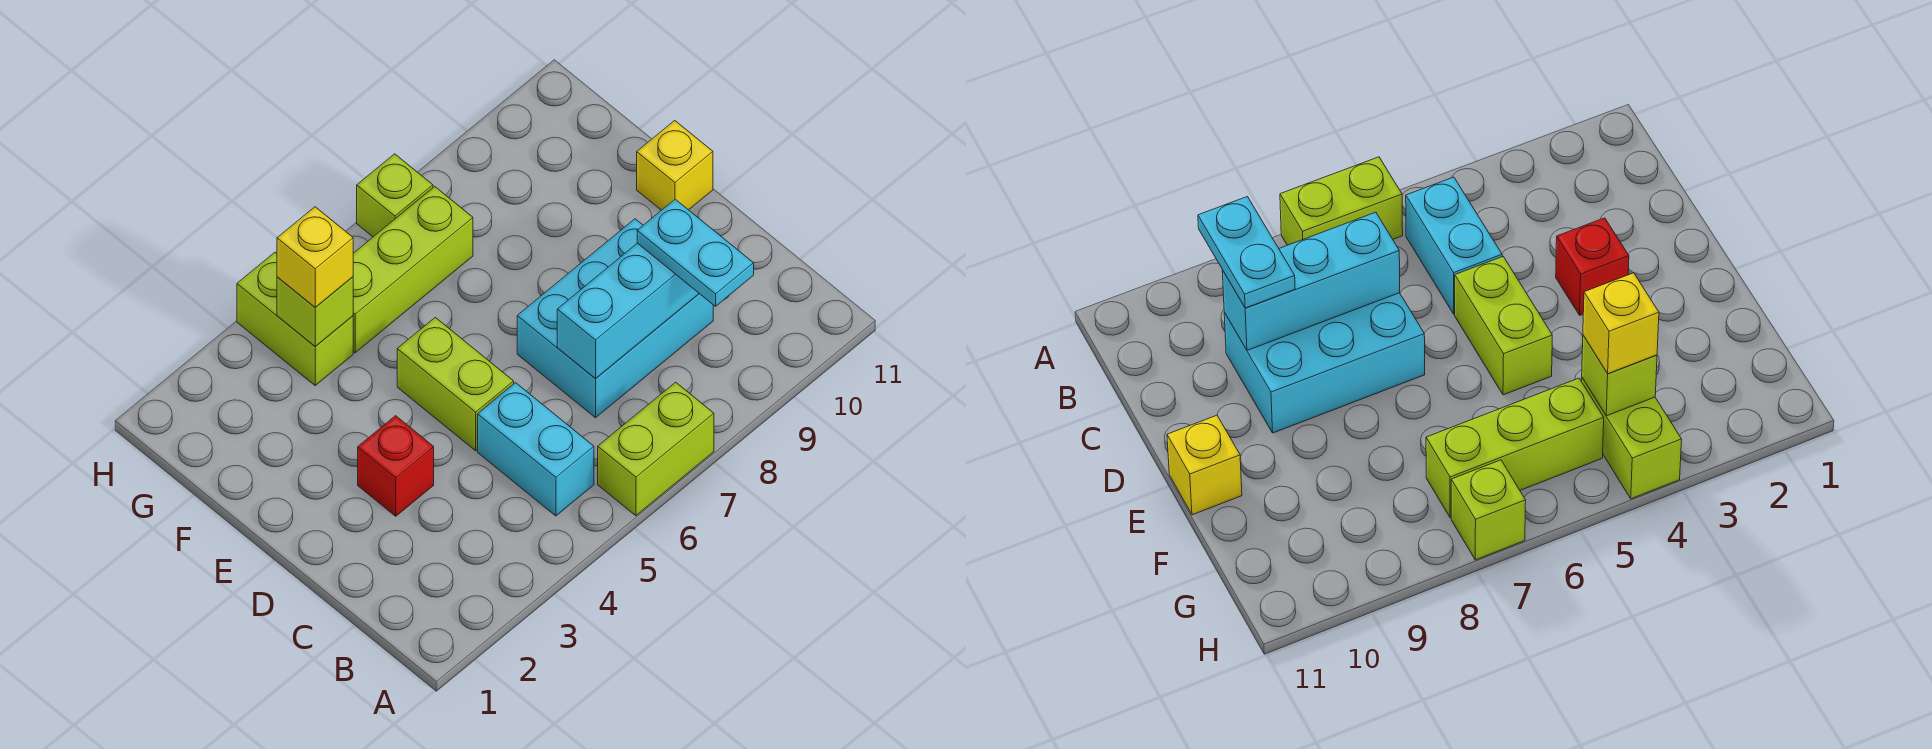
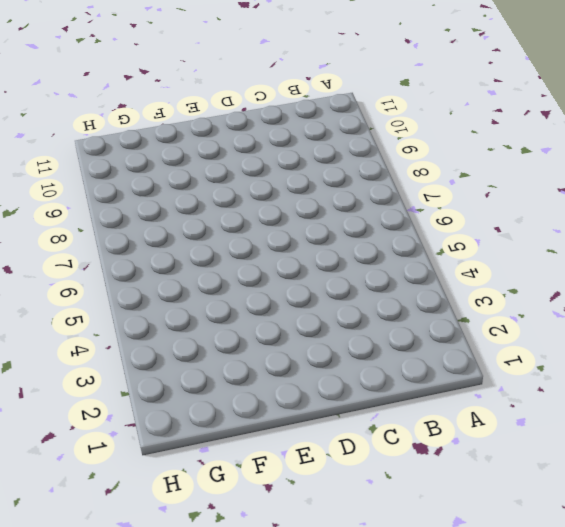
none -> lime brick A6:A7 level 1
none -> cyan brick B5:C5 level 1
none -> cyan brick C7:D9 level 1

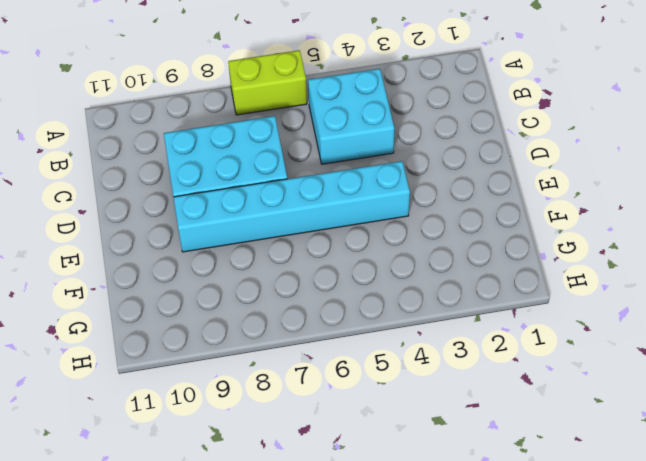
cyan brick B4:C5 level 1 -> cyan brick B5:C5 level 1
cyan brick E4:E9 level 1 -> lime brick D5:E5 level 1
none -> red brick D3 level 1
none -> yellow brick E11 level 1
none -> lime brick G4:H4 level 1

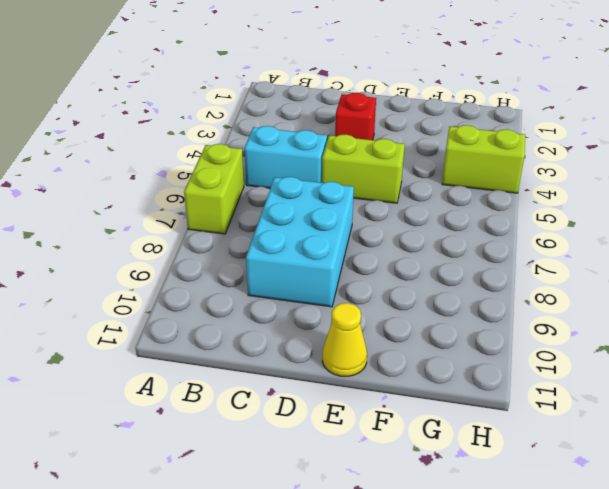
yellow cone E11 level 1 -> yellow brick E11 level 1
none -> lime brick G5:G7 level 1
none -> lime brick H7 level 1
none -> cyan brick C7:C9 level 2

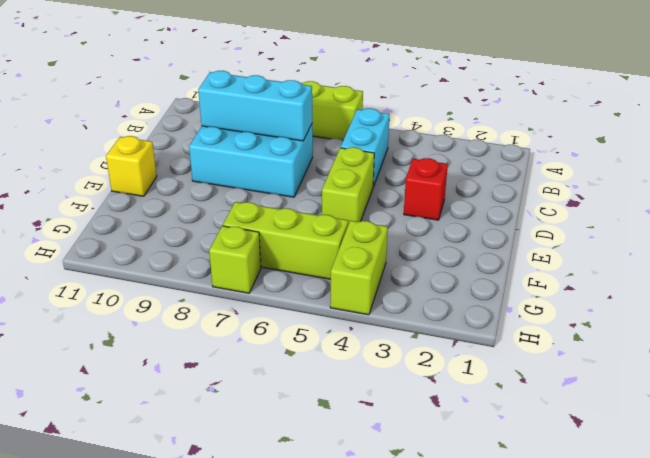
none -> lime brick G4 level 2
none -> cyan plate B9:C9 level 3
none -> yellow brick G4 level 3

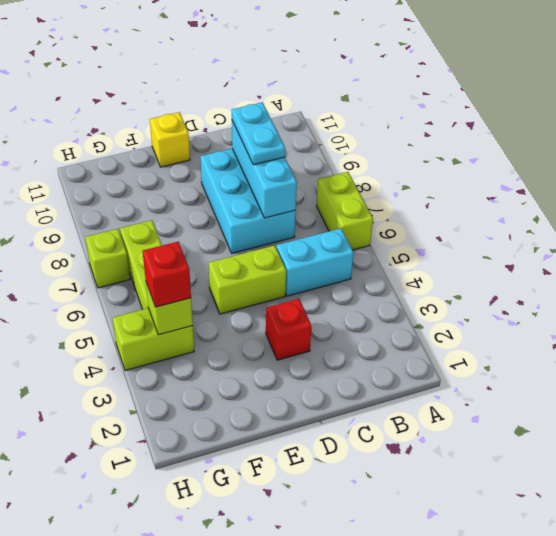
cyan plate C8:C9 level 3 -> cyan plate B9:C9 level 3
red brick G4 level 3 -> yellow brick G4 level 3

